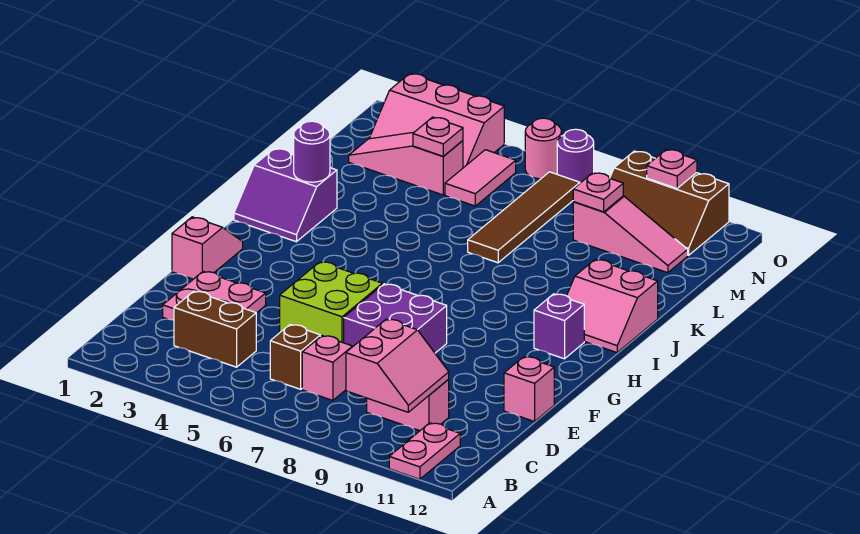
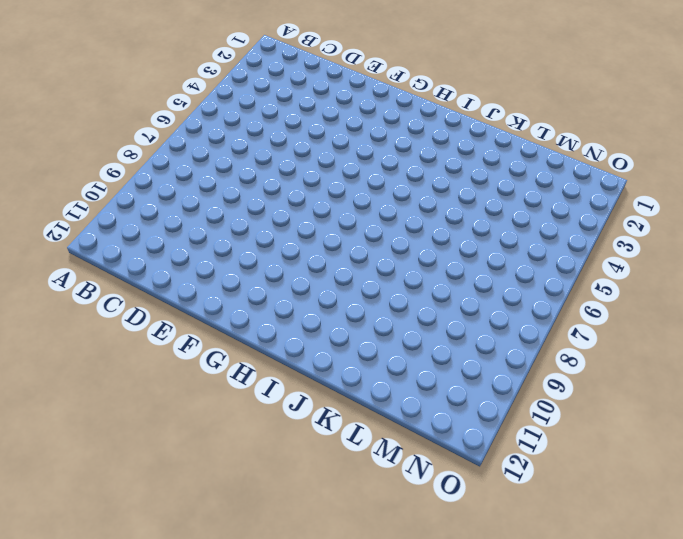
none -> pink plate A11:B11 level 1
none -> brown brick C3:C4 level 1
none -> brown brick C6 level 1

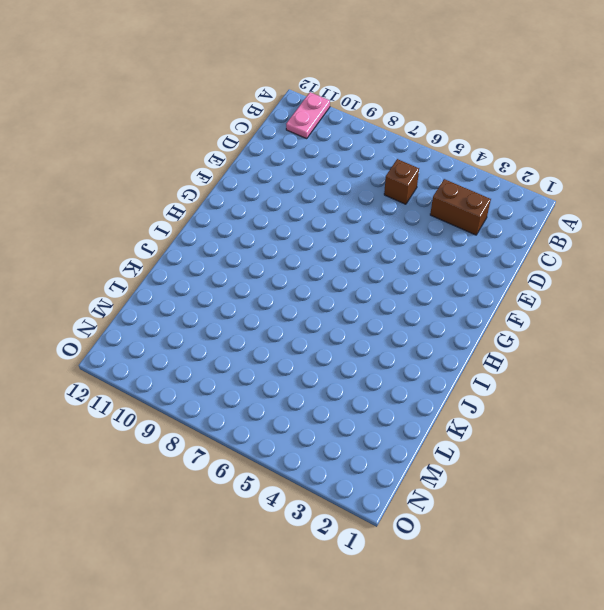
none -> pink brick C7 level 1
none -> pink brick C9:C10 level 1
none -> pink plate D2:E3 level 1

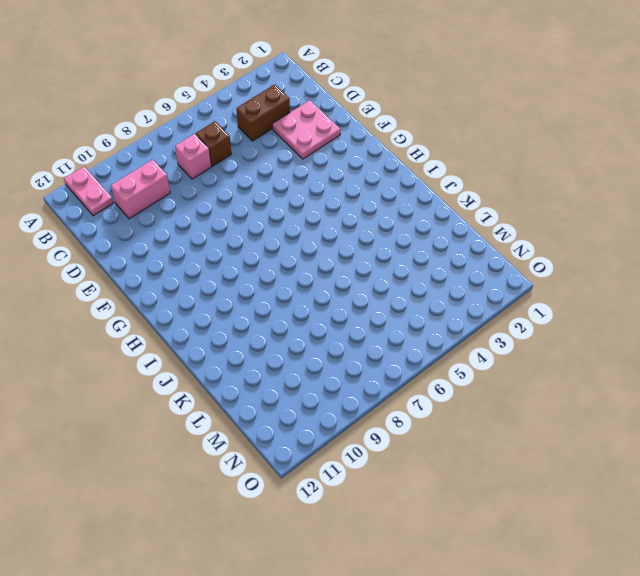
none -> lime brick E5:F6 level 1
none -> purple brick E7:F8 level 1
none -> pink brick E12 level 1

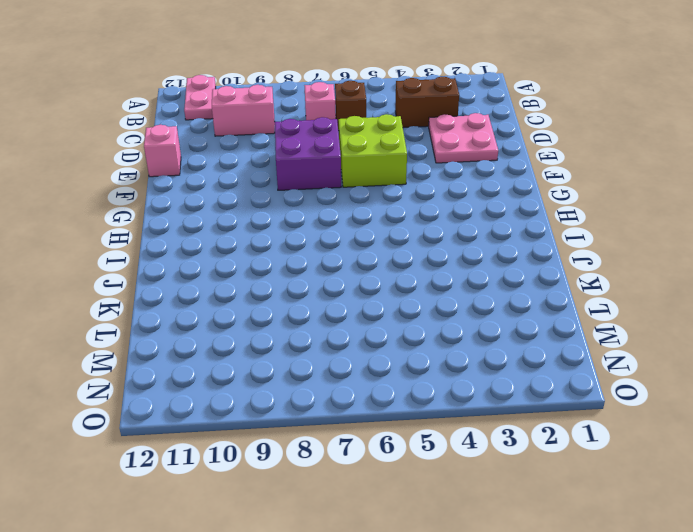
none -> pink slope F1:G1 level 1 top F
none -> purple brick H11 level 1
none -> purple slope I1:J2 level 1 top J

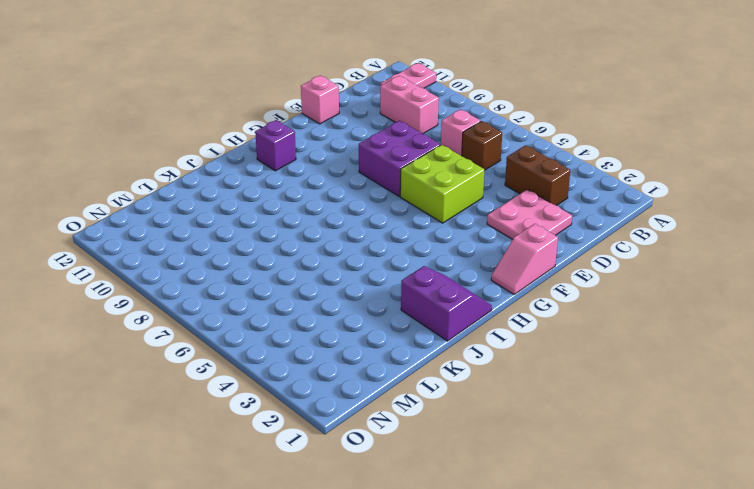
none -> pink slope I11:J12 level 1 top J
none -> brown tile K7:N7 level 1
none -> pink slope M2:M4 level 1 top 4

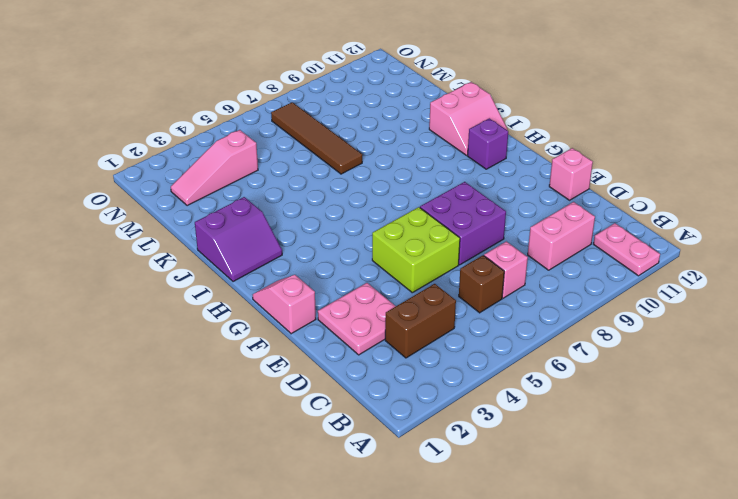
none -> pink tile M5:N5 level 1
none -> pink slope M9:M11 level 1 top 9
none -> pink slope N2:O4 level 1 top O

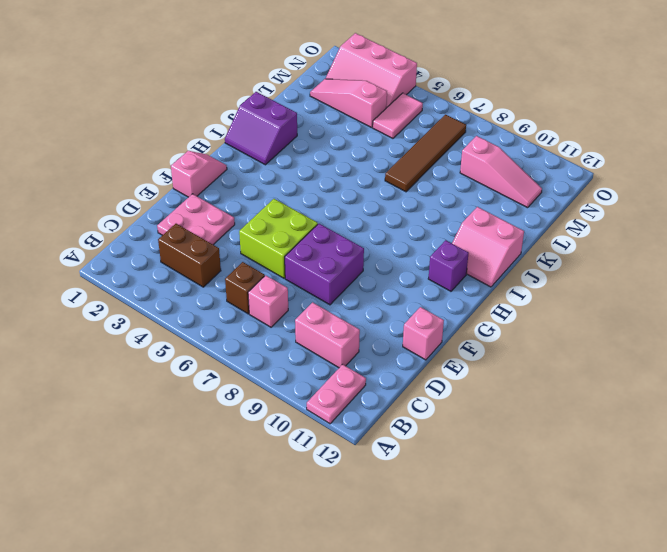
none -> brown slope N9:O11 level 1 top O
none -> pink round brick O6 level 1
none -> purple round brick O7 level 1

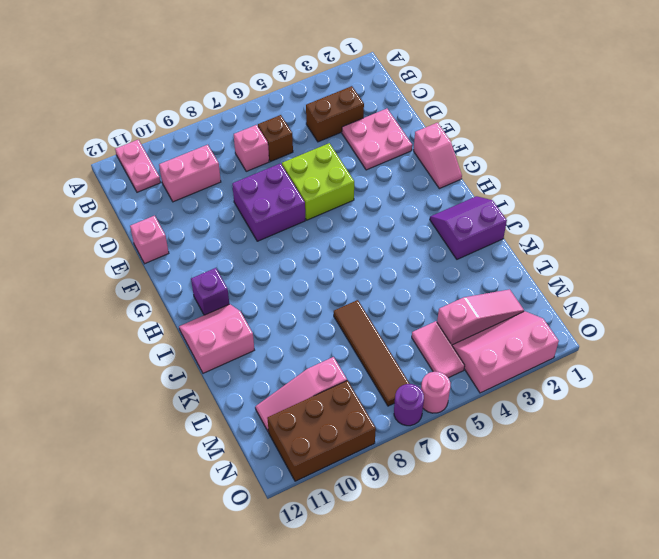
brown brick N9:O11 level 1 -> brown slope N9:O11 level 1 top O
none -> pink slope B9:C10 level 2 top 9
none -> purple round brick J2 level 2
none -> pink plate M4 level 2

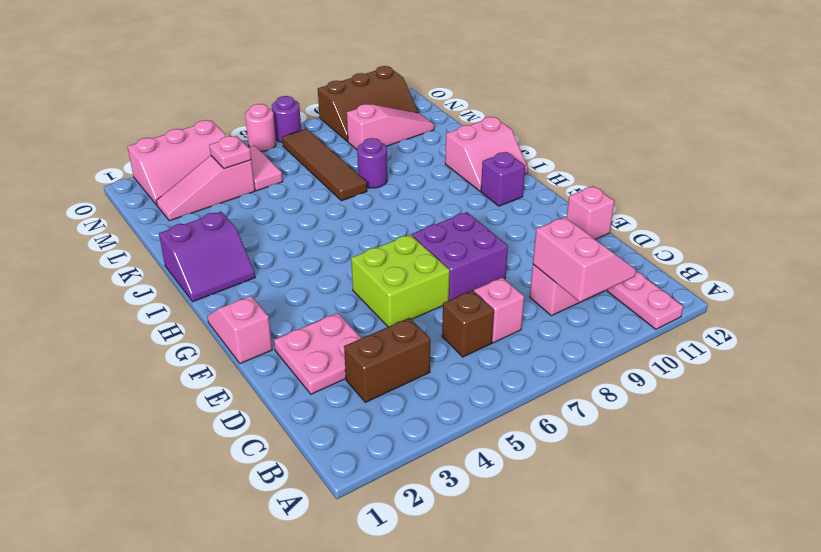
purple round brick K8 level 1 -> purple round brick J2 level 2
none -> pink plate M9 level 2
none -> pink plate O10 level 2

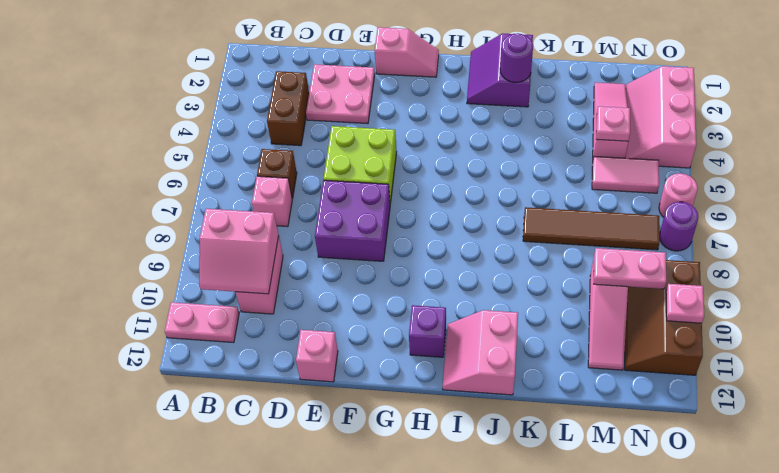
pink plate M9:N9 level 2 -> pink plate M9 level 2

